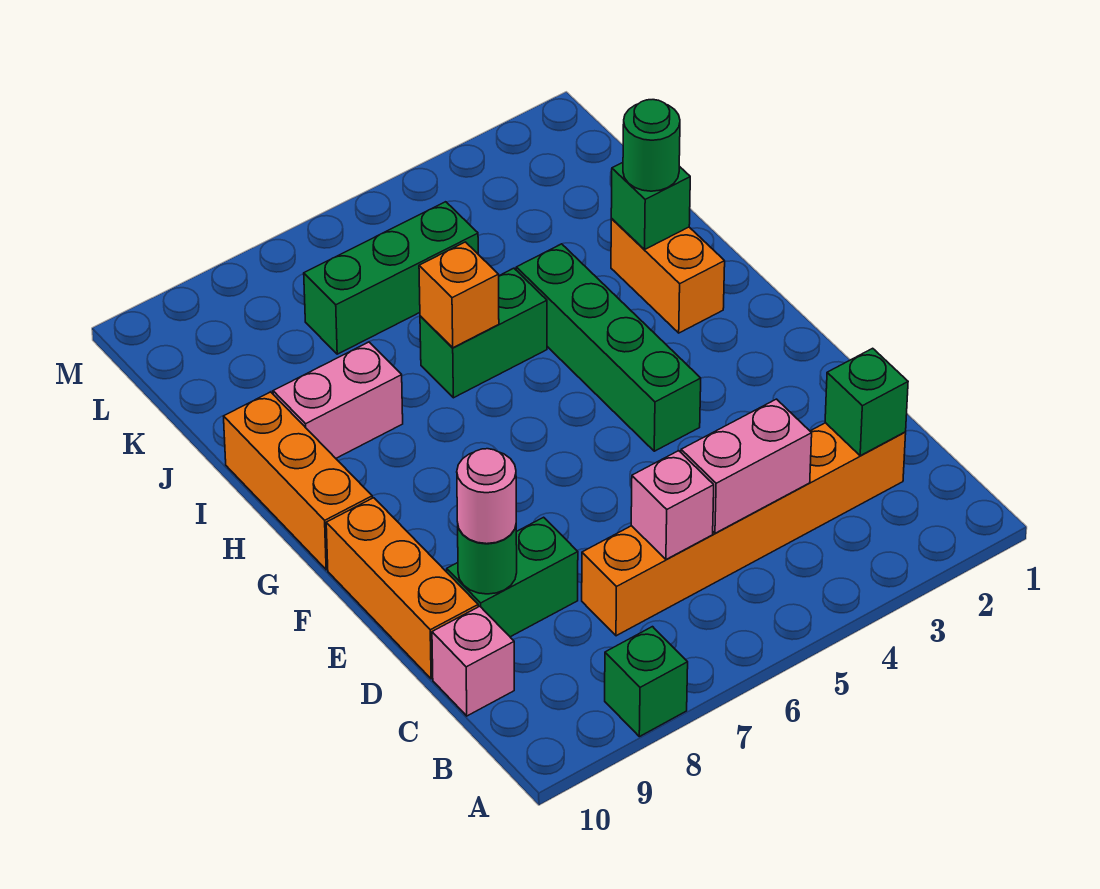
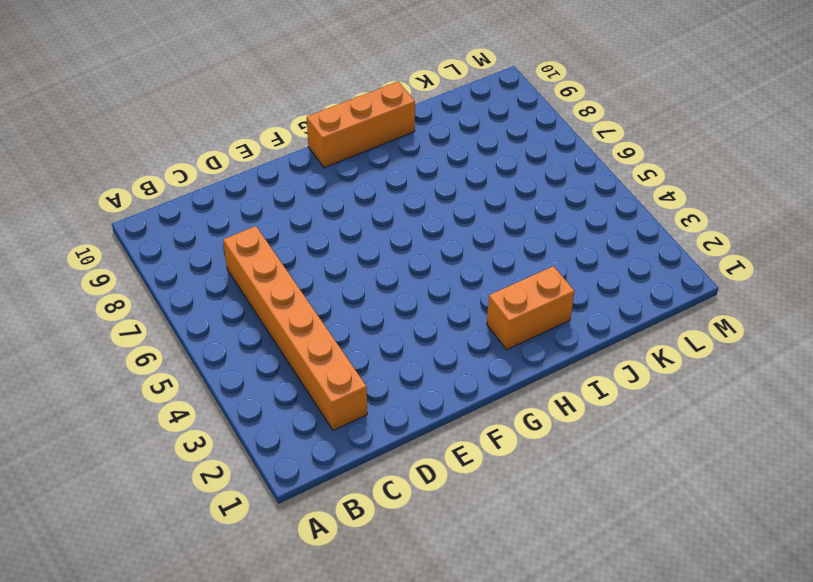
none -> green brick A8 level 1
none -> pink brick C10 level 1
none -> green brick D8:D9 level 1

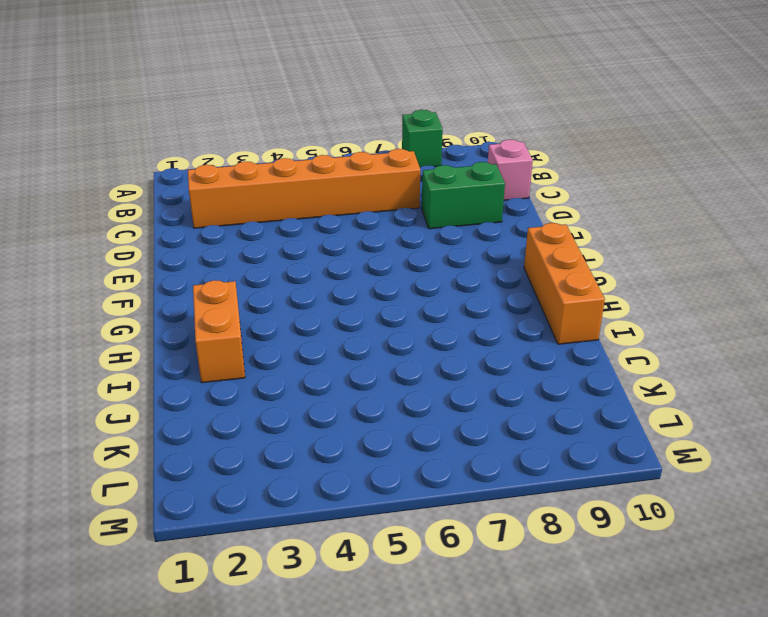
none -> orange brick D10:F10 level 1
none -> green brick F4:I4 level 1
none -> green brick I5:I6 level 1

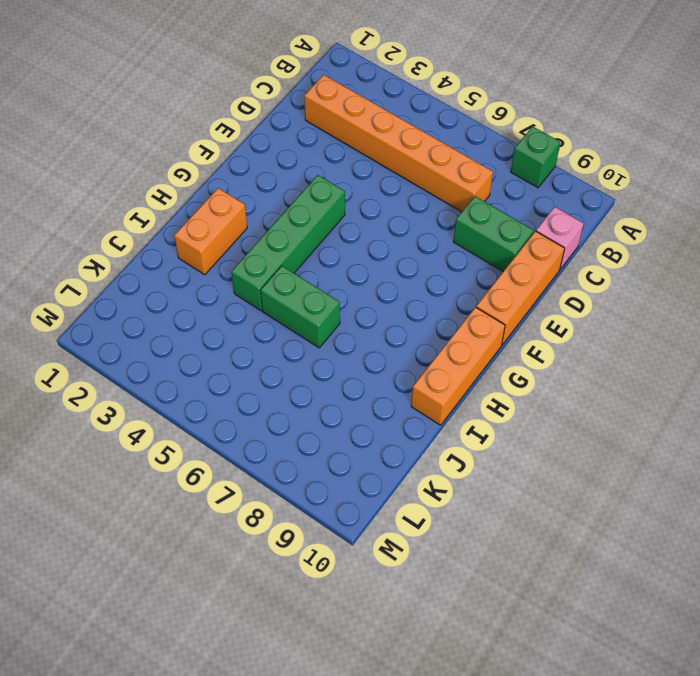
none -> pink brick I8:I9 level 1
none -> green brick K5:K7 level 1
none -> green brick C2 level 2

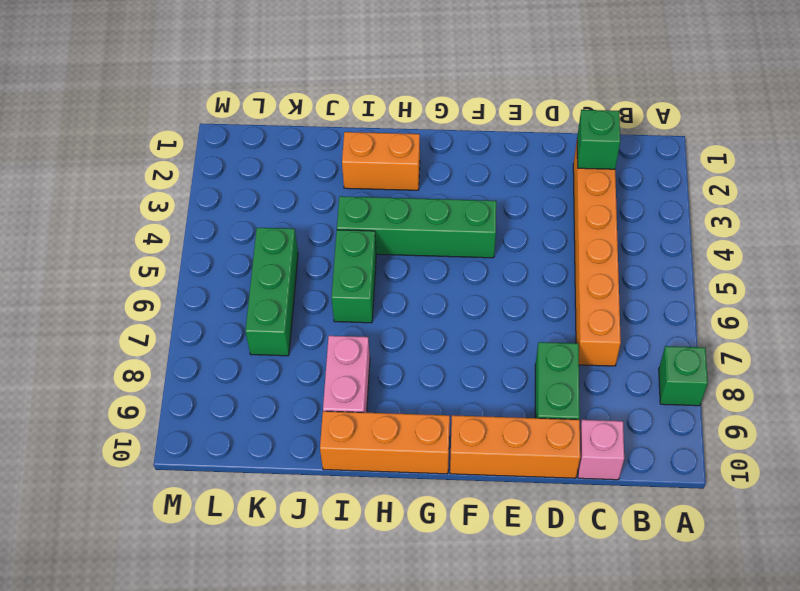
none -> pink brick C4:C5 level 2
none -> pink brick C6 level 2
none -> green round brick D9 level 2

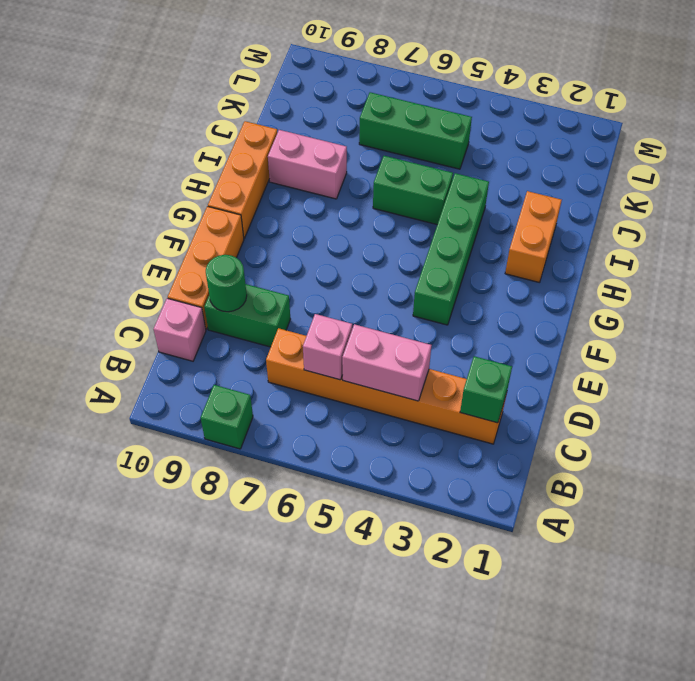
none -> green brick I2 level 2
none -> orange brick I6 level 2
none -> pink round brick D9 level 3

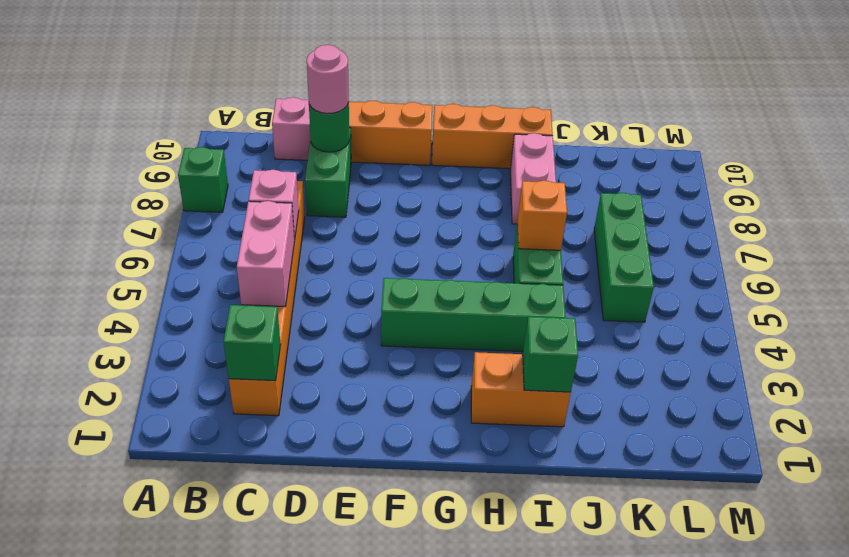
none -> green round brick I2 level 3

